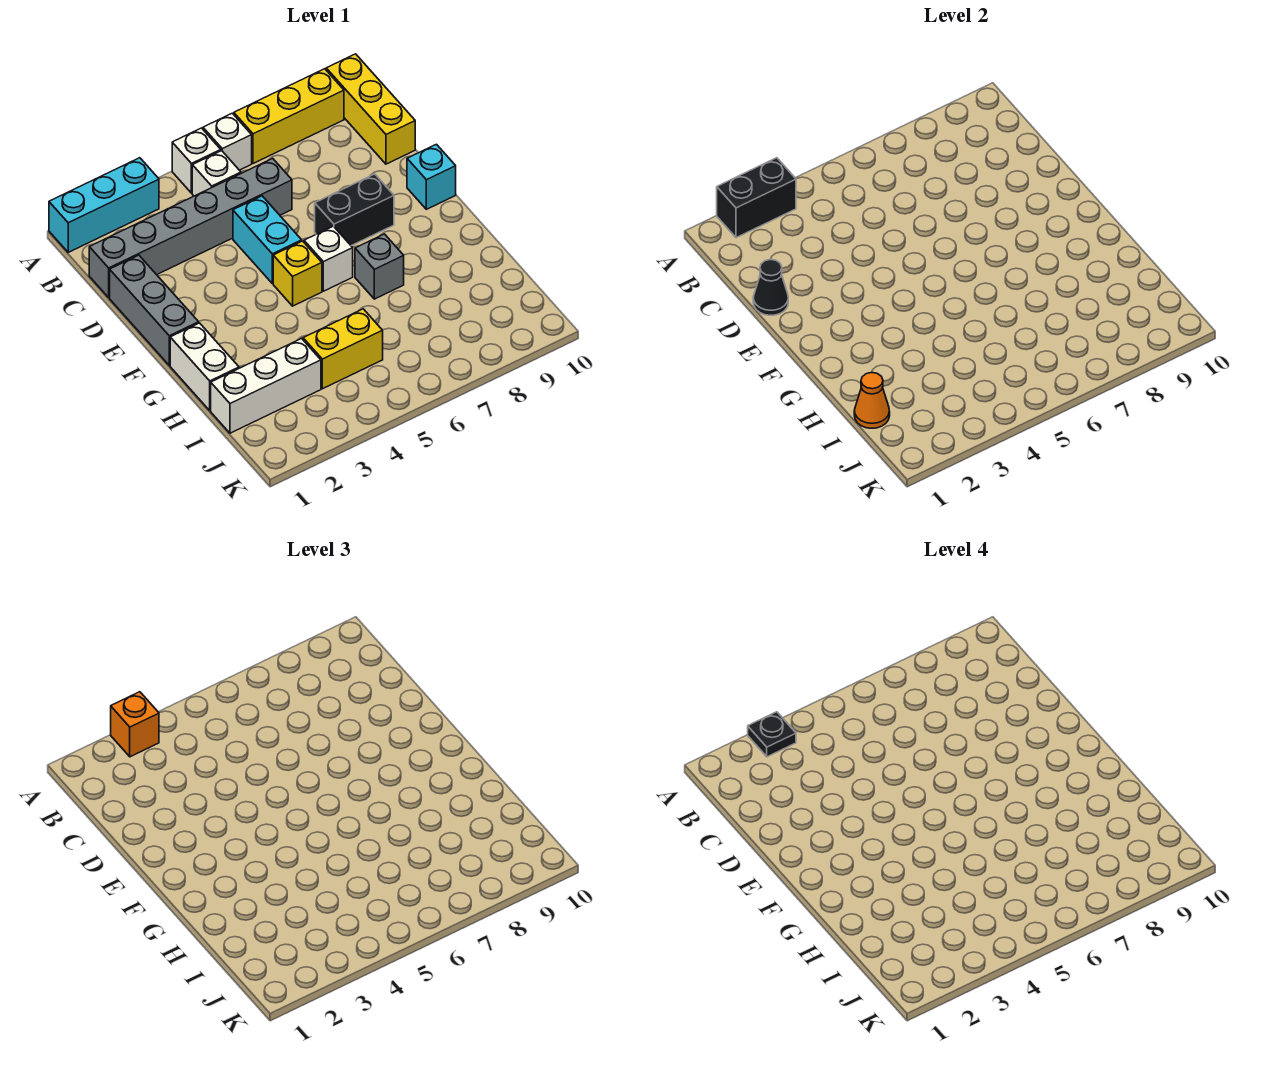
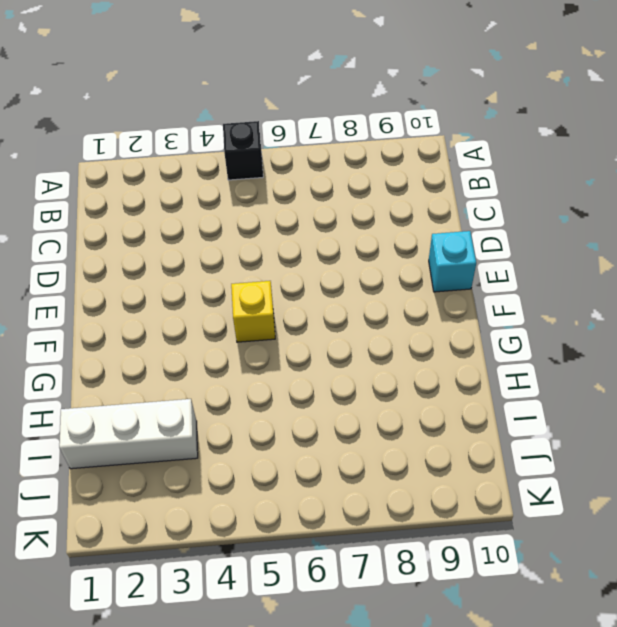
black brick A5 level 1 -> white brick A5 level 1
none -> cyan brick A1:A3 level 1
none -> white brick A6 level 1
none -> yellow brick A7:A9 level 1

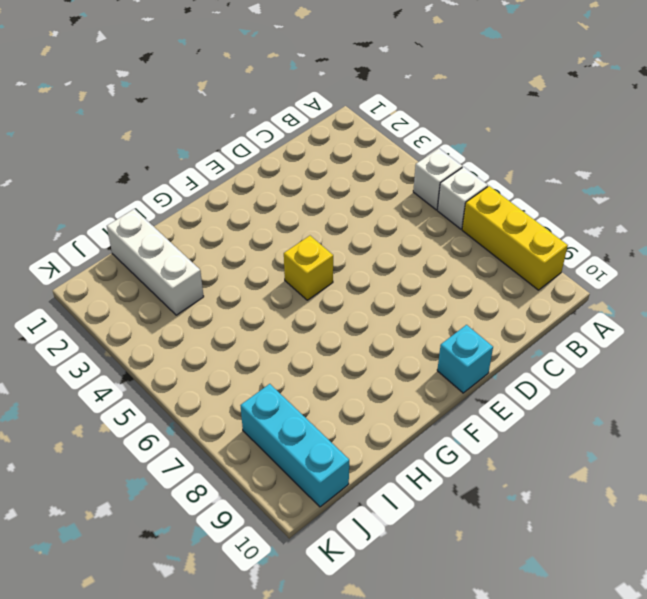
cyan brick J8:J10 level 1 -> cyan brick A1:A3 level 1
none -> yellow brick A10:C10 level 1
none -> white brick B5 level 1
none -> grey brick C1:C6 level 1

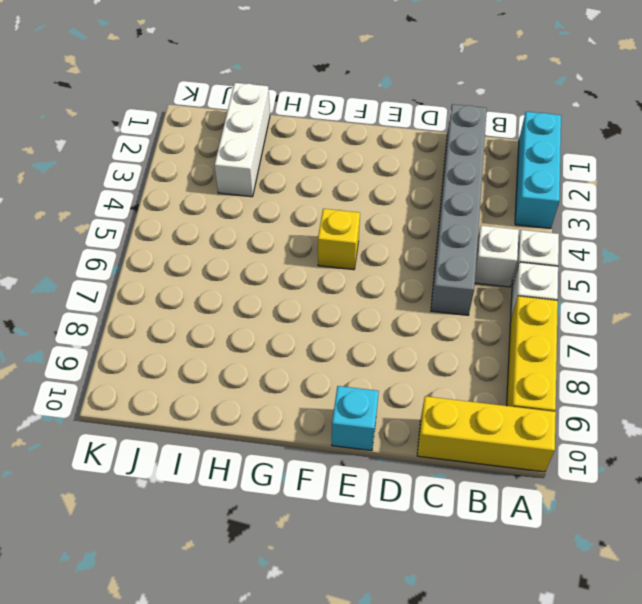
none -> grey brick D1:F1 level 1
none -> cyan brick D5:E5 level 1
none -> black brick E7:E8 level 1

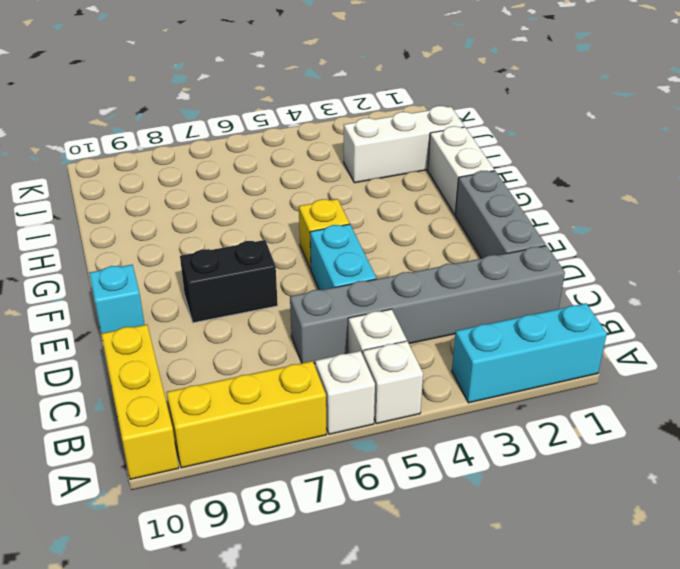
none -> white brick F6 level 1
none -> grey brick G7 level 1
none -> yellow brick I4:I5 level 1

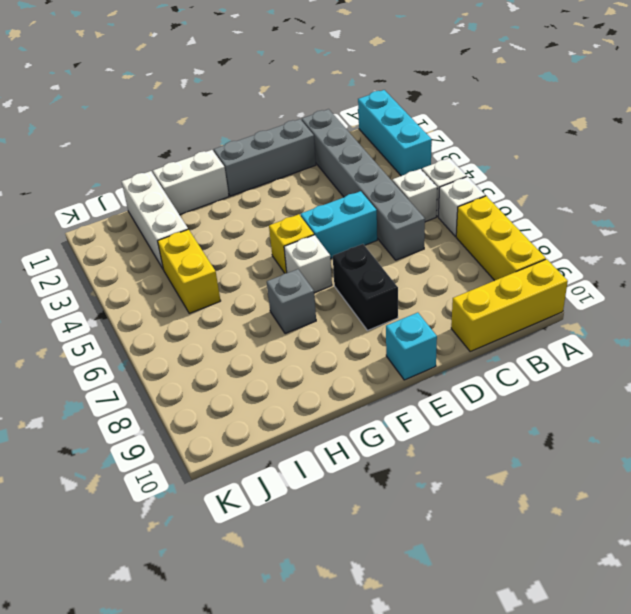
none -> black brick A2:A3 level 2
none -> black cone D1 level 2
none -> orange cone I1 level 2

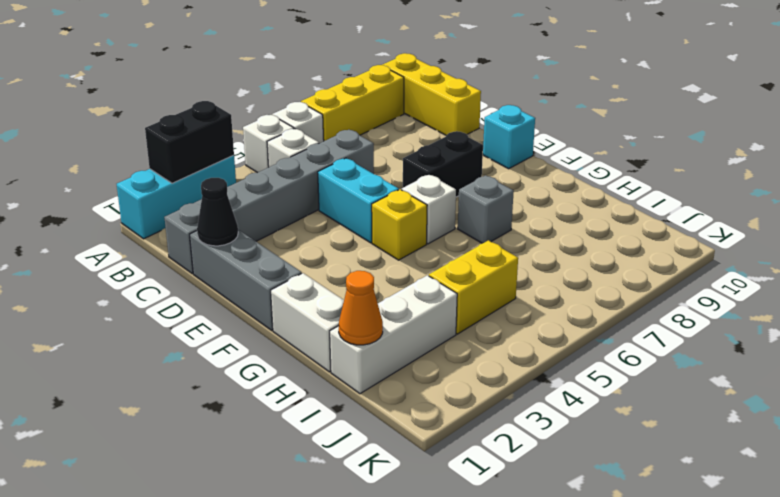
none -> orange brick A3 level 3
none -> black plate A3 level 4

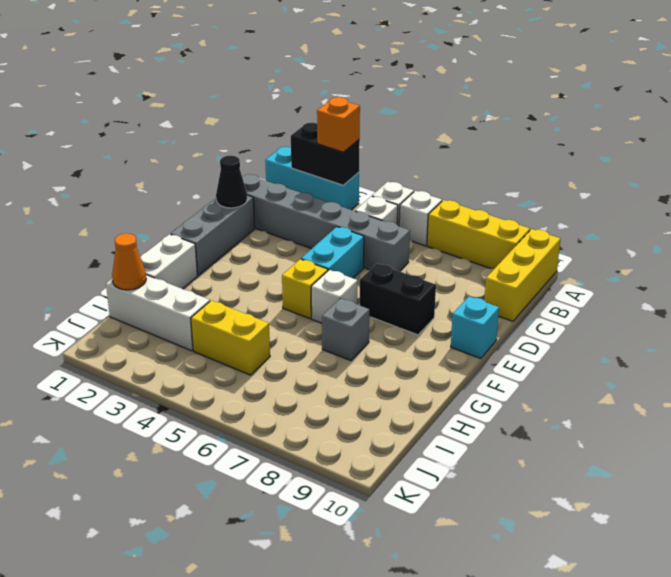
none -> black plate A3 level 4

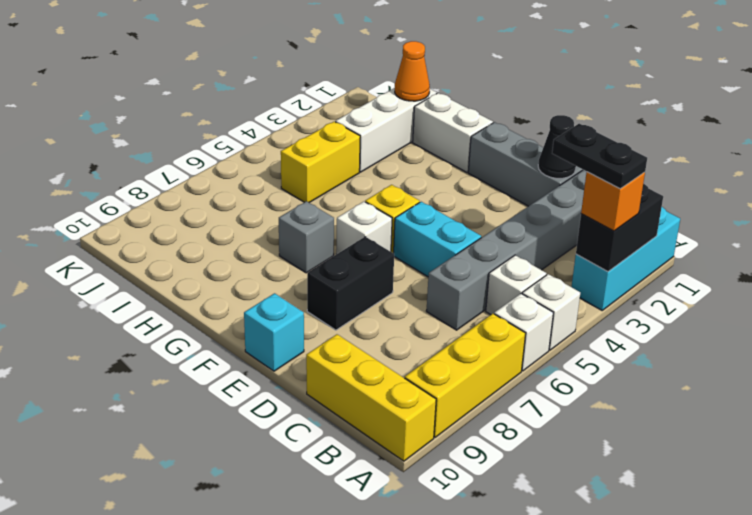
black plate A3:B3 level 4 -> black plate A3 level 4

